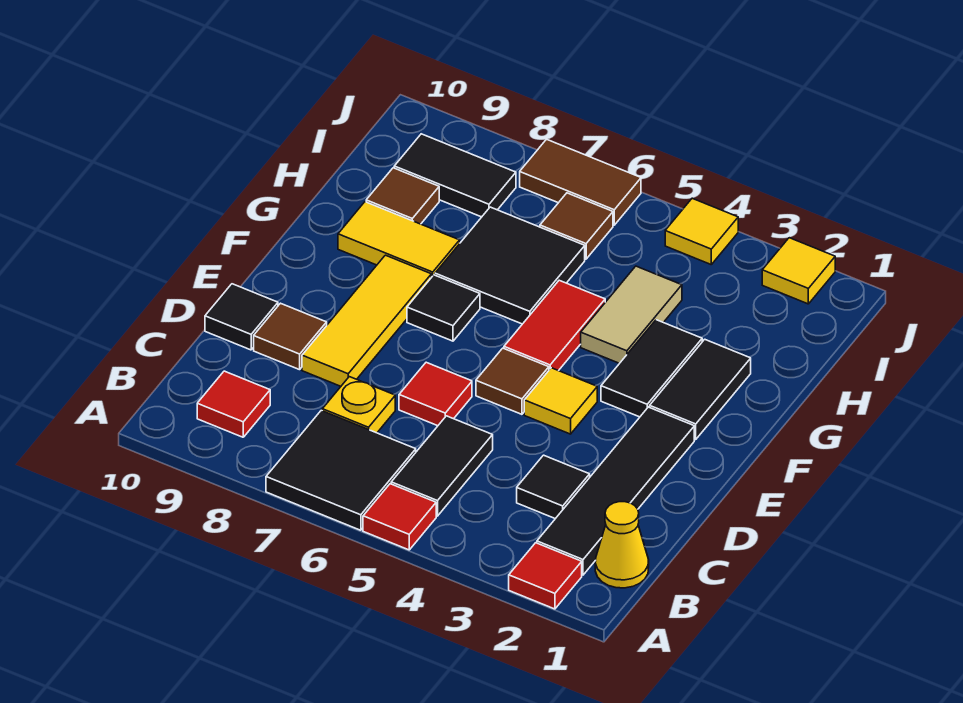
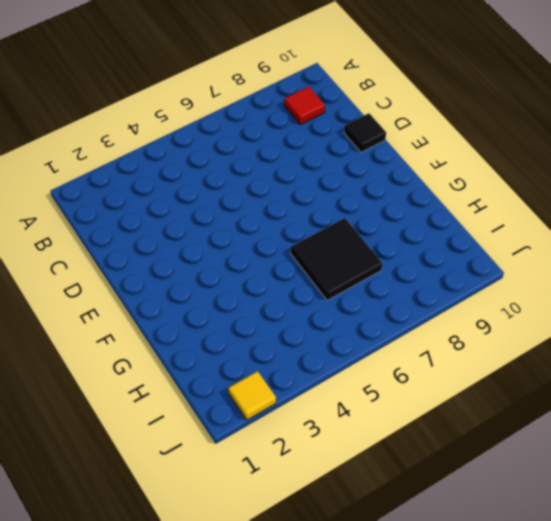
none -> red tile A2 level 1
none -> red tile A5 level 1
none -> black tile A6:B7 level 1

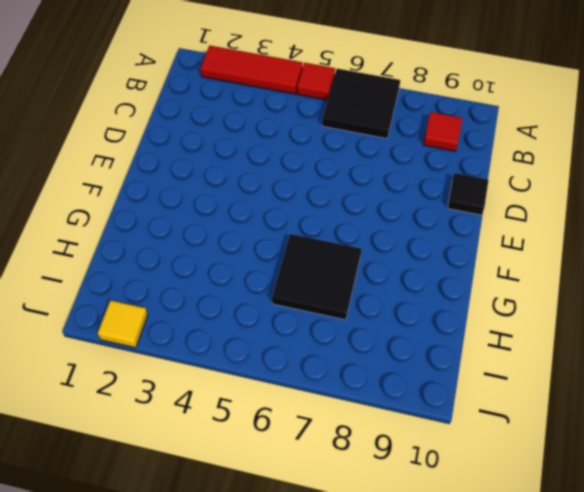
red tile A2:A4 level 1 -> red tile A2 level 1
none -> yellow cone B1 level 1
none -> black tile B2:E2 level 1
none -> black tile B5:C5 level 1

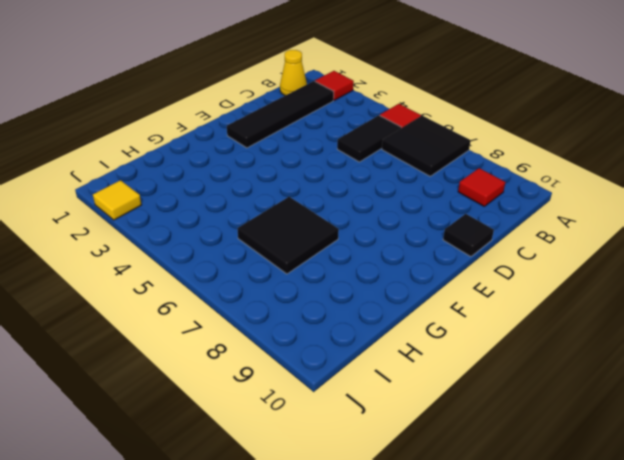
none -> black tile C3 level 1
none -> yellow plate C7 level 1
none -> red tile D6 level 1

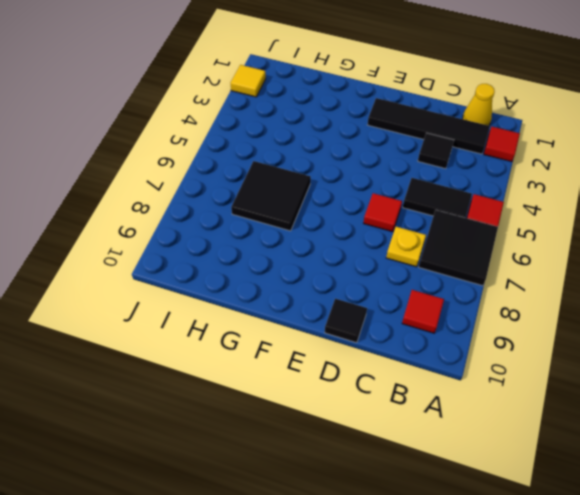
none -> yellow tile D8:F8 level 1
none -> brown tile D9 level 1
none -> yellow tile E4 level 1

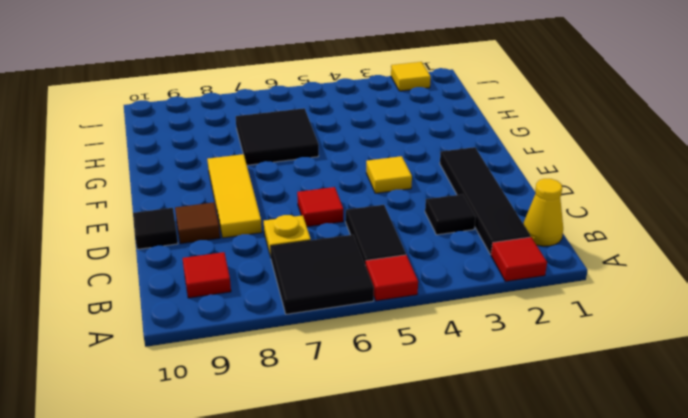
none -> brown tile E5 level 1
none -> black tile F2:G2 level 1
none -> black tile F3:G3 level 1

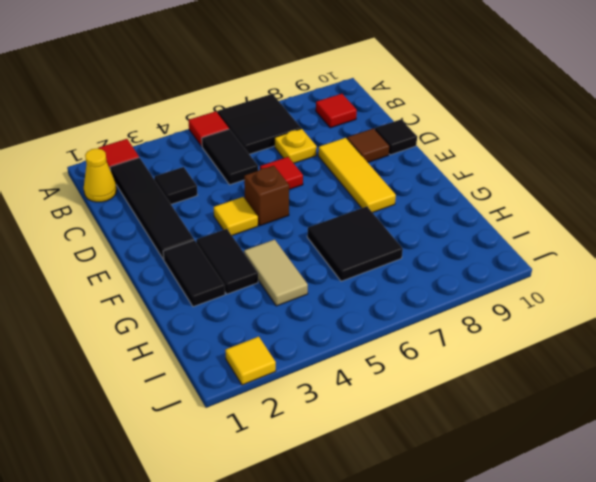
brown brick E5 level 1 -> brown tile E5 level 1
none -> red tile F5:G5 level 1
none -> black tile F7 level 1
none -> yellow tile G8:G9 level 1

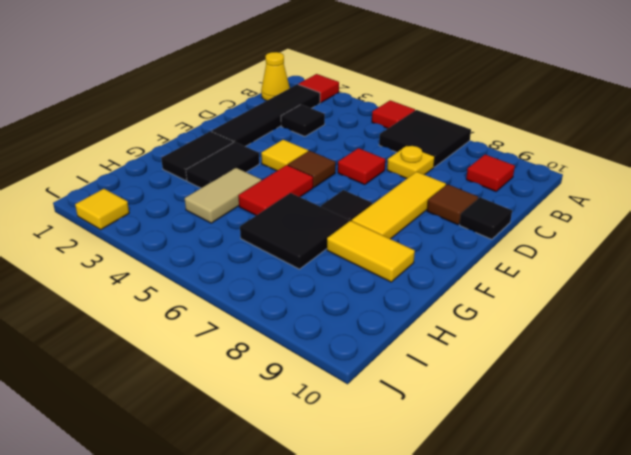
none -> black tile B5:C5 level 1
none -> brown tile H9 level 1
none -> brown tile I6 level 1

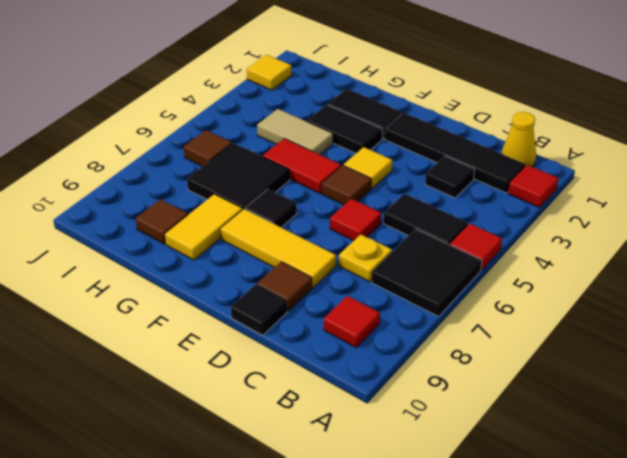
none -> black tile I8:I9 level 1
none -> yellow tile J4 level 1
none -> brown tile J6:J7 level 1

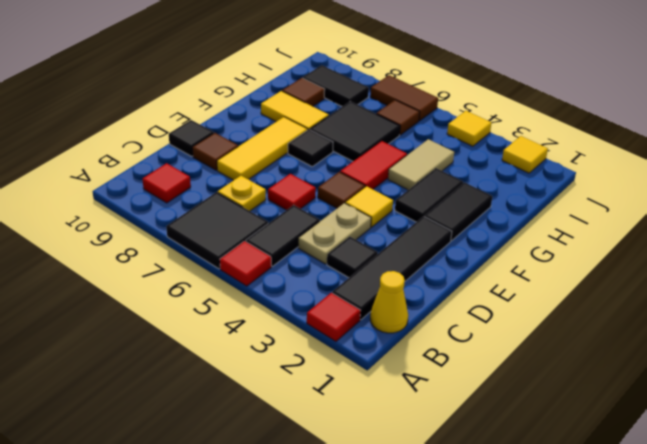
tan plate C4:D4 level 1 -> none

